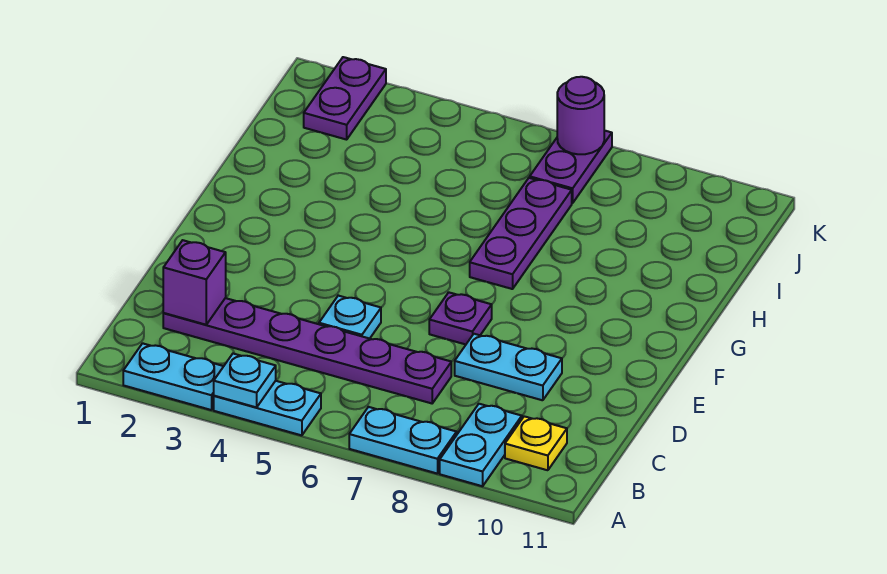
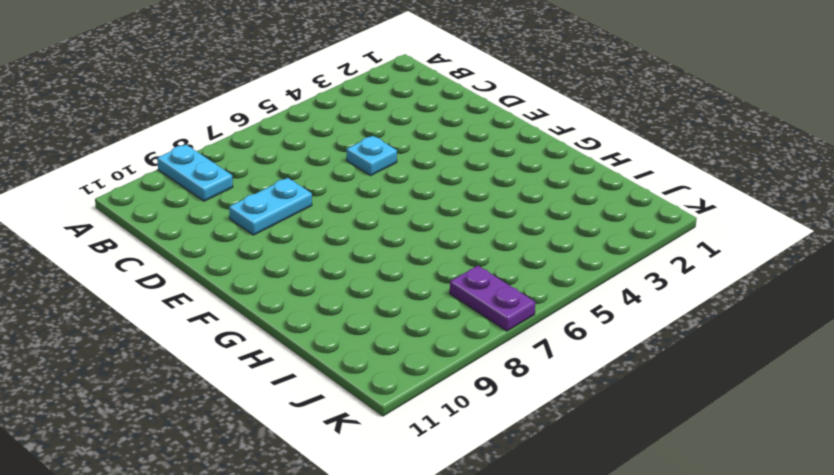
none -> cyan plate A2:A3 level 1
none -> cyan plate A4:A5 level 1
none -> cyan plate A7:A8 level 1

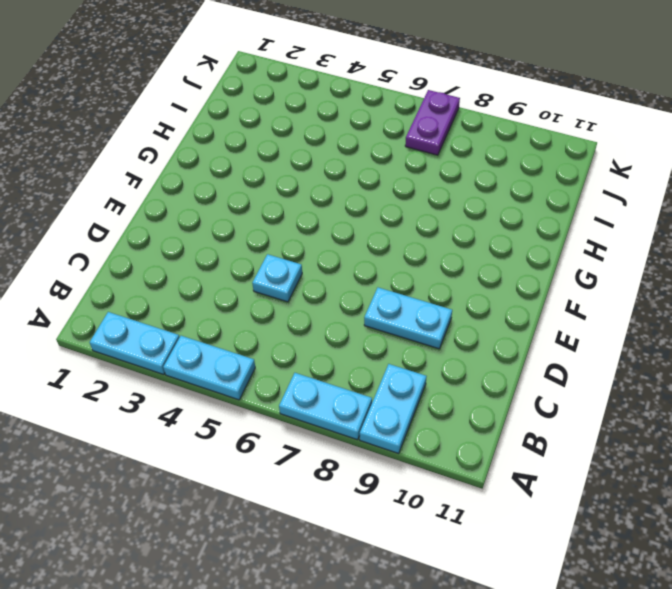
none -> yellow plate B10 level 1
none -> purple plate C2:C7 level 1
none -> purple plate E7 level 1

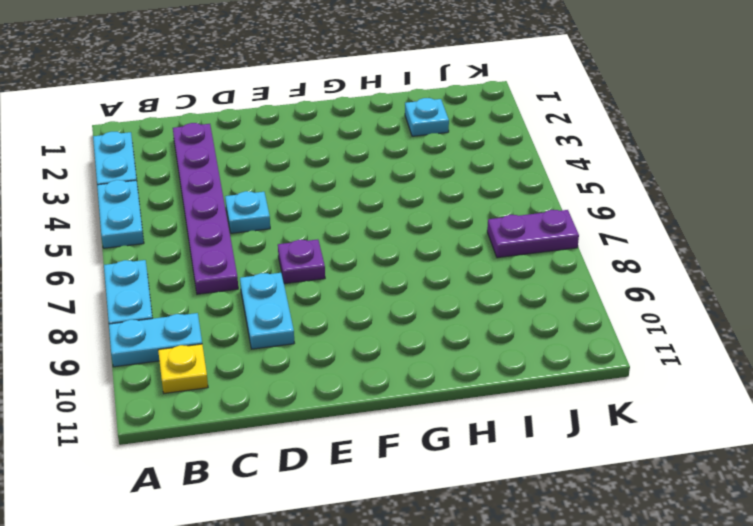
cyan plate I2 level 1 -> cyan plate A4 level 2
none -> purple plate G7:I7 level 1
none -> purple plate J2:K2 level 1
none -> purple brick C2 level 2

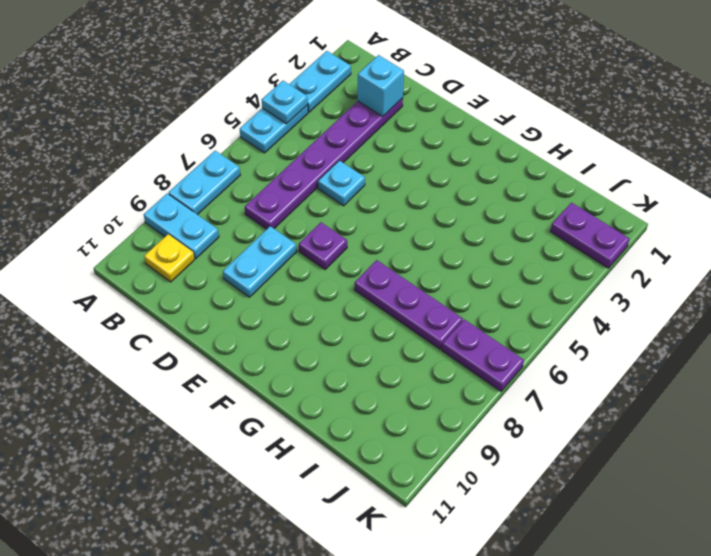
cyan brick C2 level 2 -> purple brick C2 level 2
none -> purple round brick K7 level 2

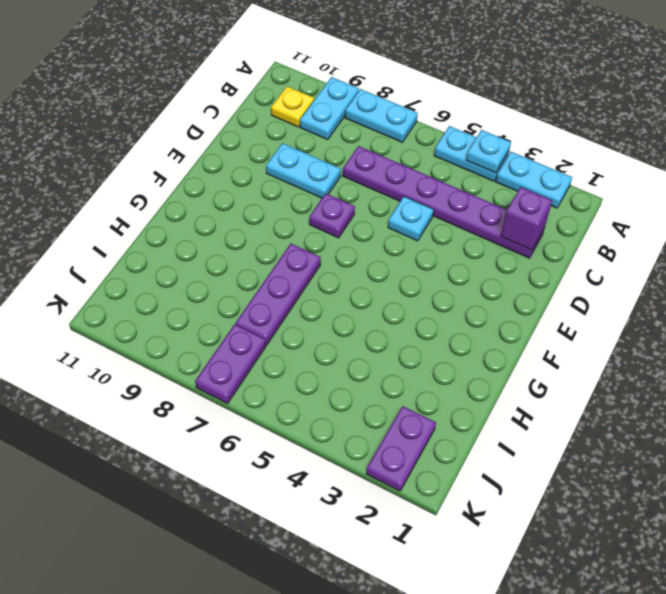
none -> purple round brick K7 level 2

